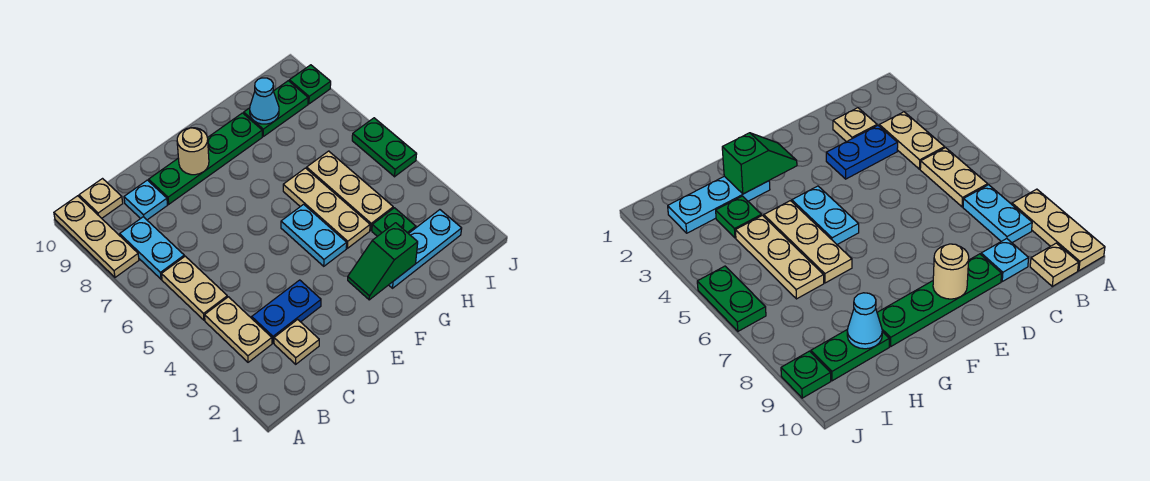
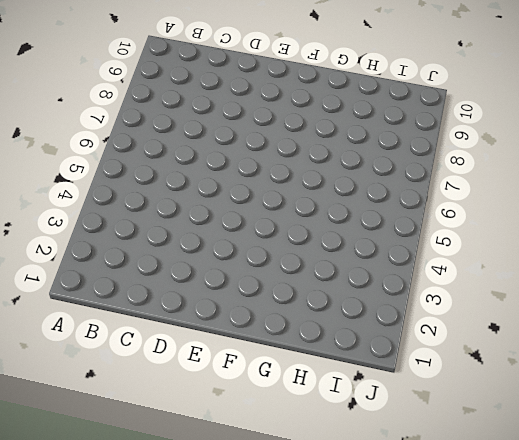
none -> tan plate A8:A10 level 1
none -> tan plate B3:B4 level 1
none -> tan plate B5:B6 level 1

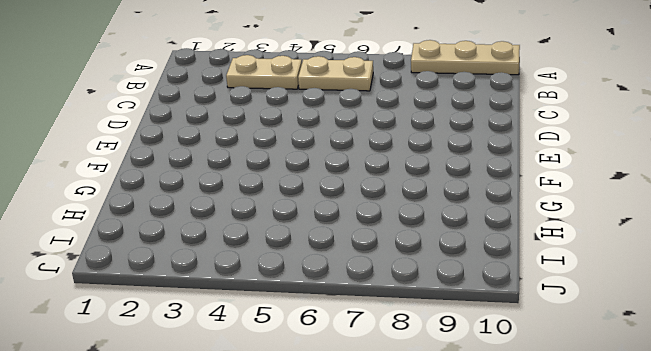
none -> cyan plate B7:B8 level 1
none -> tan plate B10 level 1
none -> tan plate C2 level 1

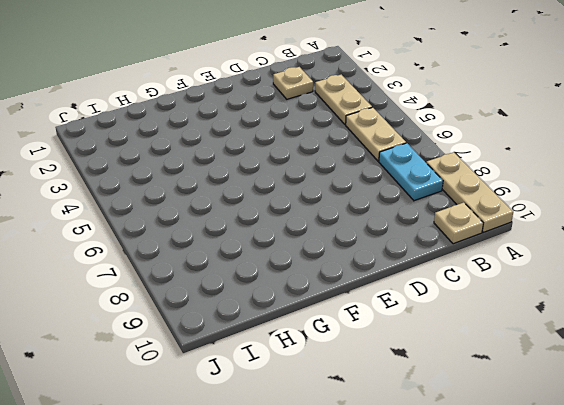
none -> blue plate C3:D3 level 1
none -> cyan plate C9 level 1
none -> green plate D9:G9 level 1

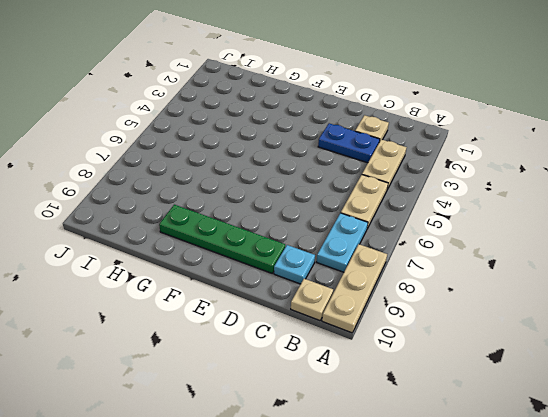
none -> cyan plate F4:F5 level 1
none -> cyan plate G2:I2 level 1
none -> tan plate G4:G6 level 1

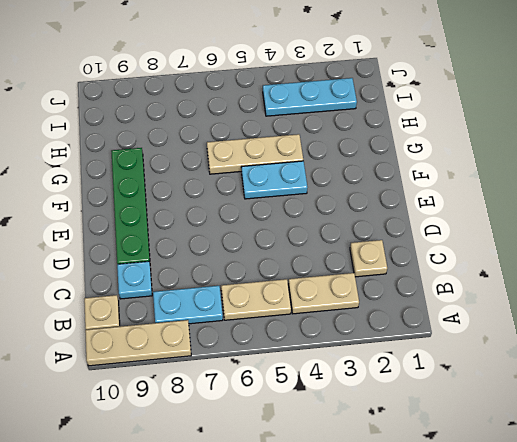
cyan plate I2:I4 level 1 -> cyan plate G2:I2 level 1
none -> blue plate C3:D3 level 1
none -> green plate H3 level 1
none -> tan plate H4:H6 level 1

